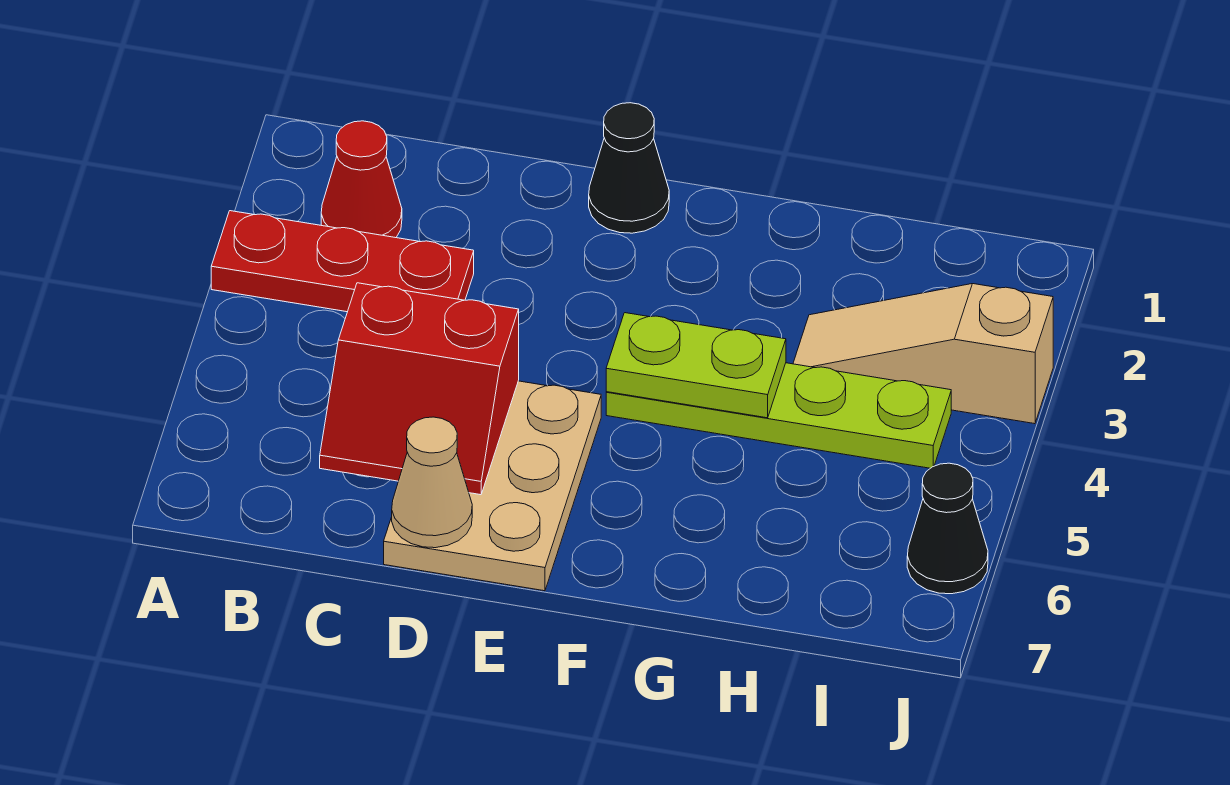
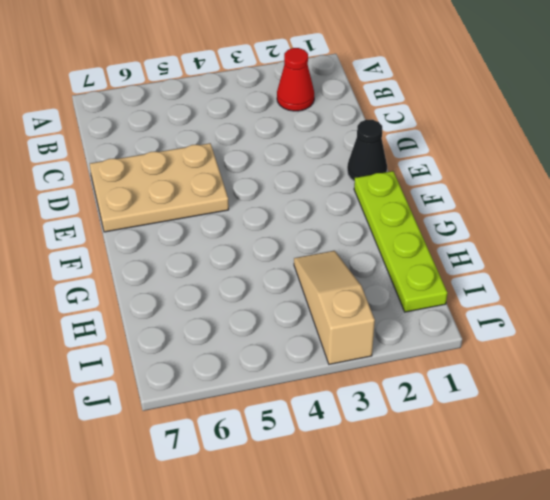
lime plate F1:I1 level 1 -> lime plate F4:I4 level 1
none -> red plate A3:C3 level 1
none -> black cone J6 level 1

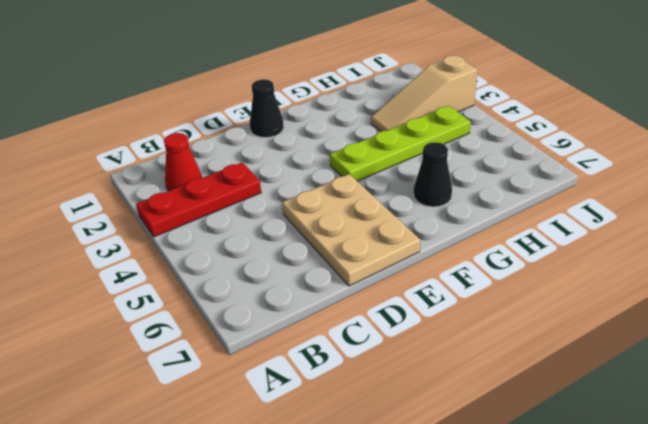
black cone G6 level 1 -> black cone J6 level 1
none -> red slope C5:D6 level 2 top 5
none -> tan cone D7 level 2

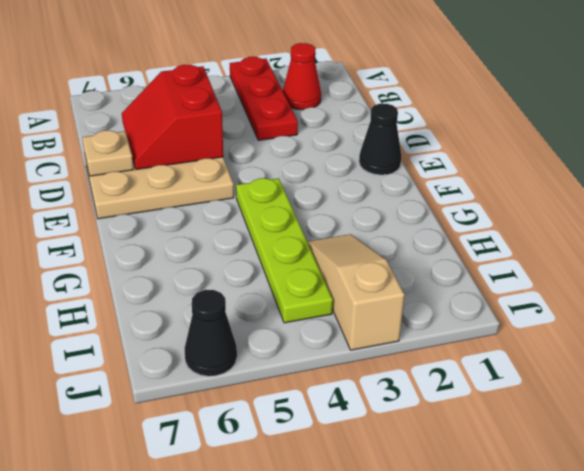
tan plate D7 level 2 -> tan cone D7 level 2
none -> lime plate F4:G4 level 2

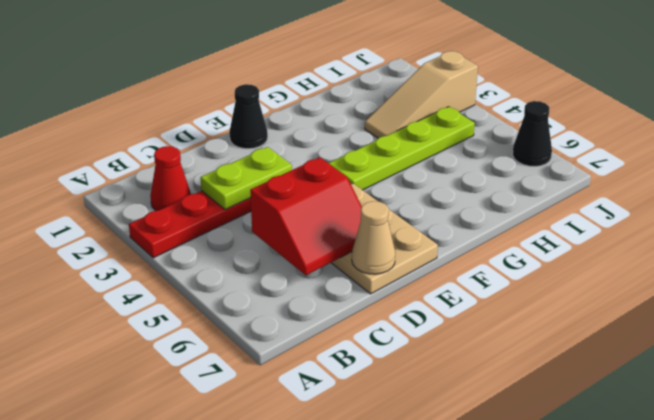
lime plate C3:D3 level 2 -> lime plate F4:G4 level 2

